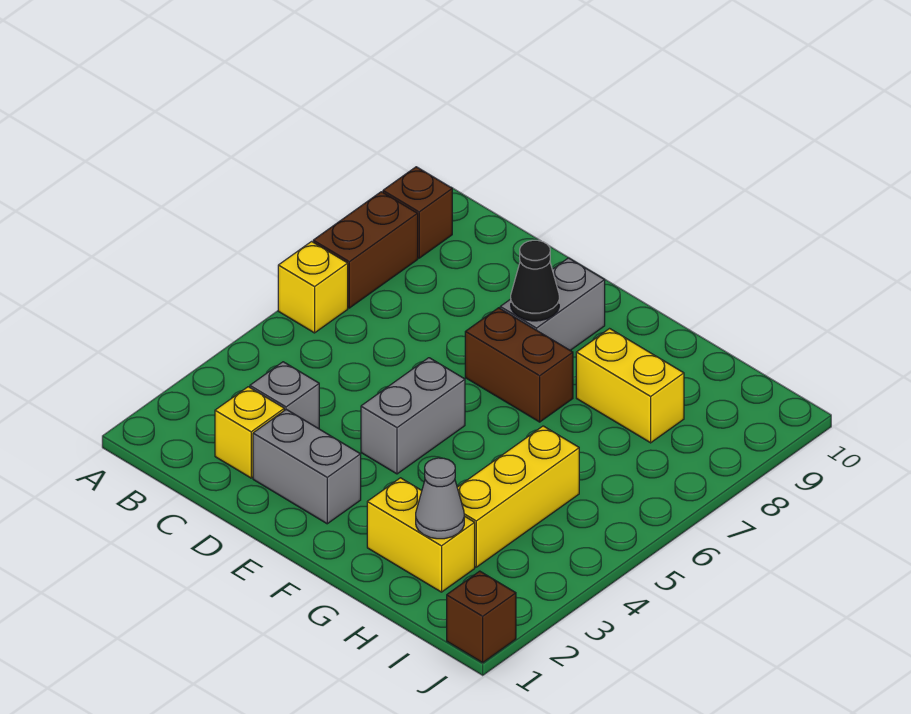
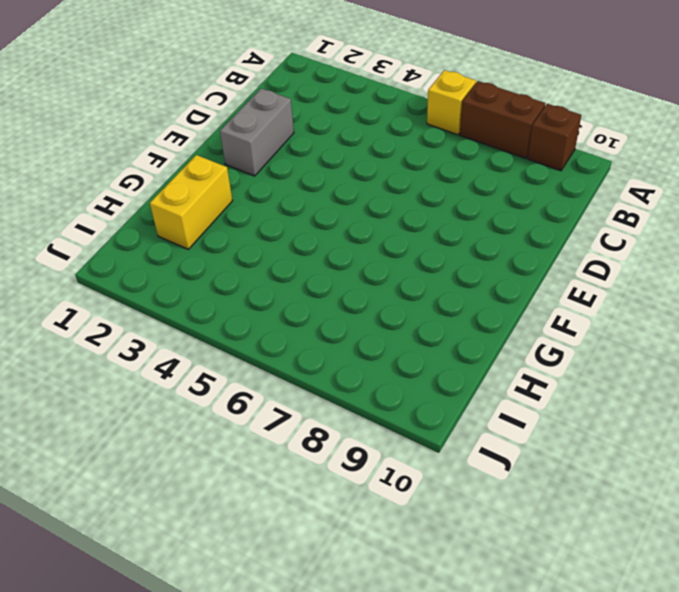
none -> yellow brick C2 level 1
none -> grey brick C3 level 1
none -> grey brick E4:E5 level 1

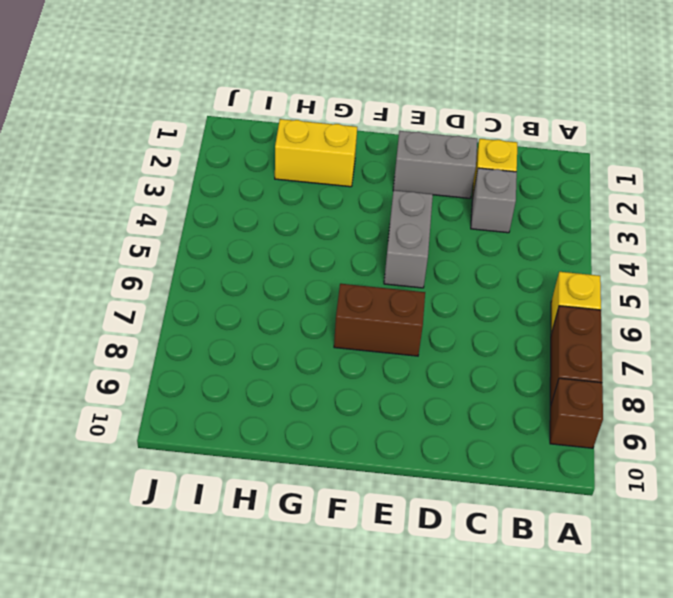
none -> grey brick E8:E9 level 1
none -> yellow brick G8:H8 level 1
none -> yellow brick H3:H5 level 1

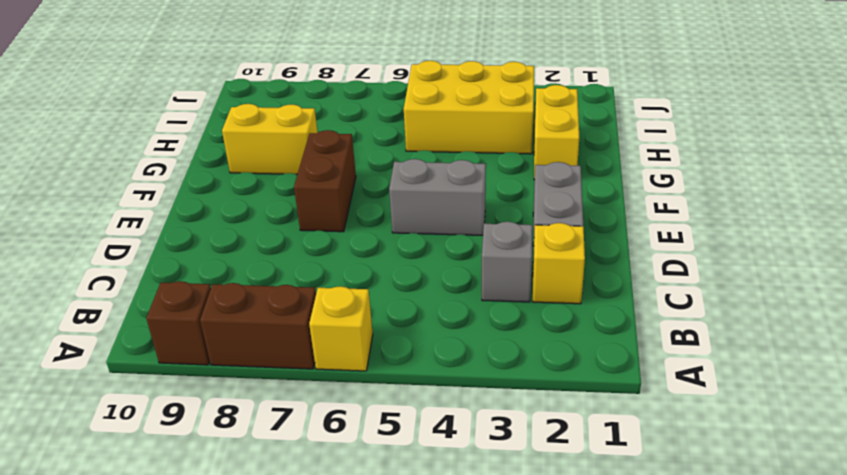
yellow brick G8:G9 level 1 -> yellow brick G8:H8 level 1
yellow brick H3:I5 level 1 -> yellow brick H3:H5 level 1
none -> grey brick E8:E9 level 1
none -> brown brick J1 level 1
none -> black cone E8 level 2

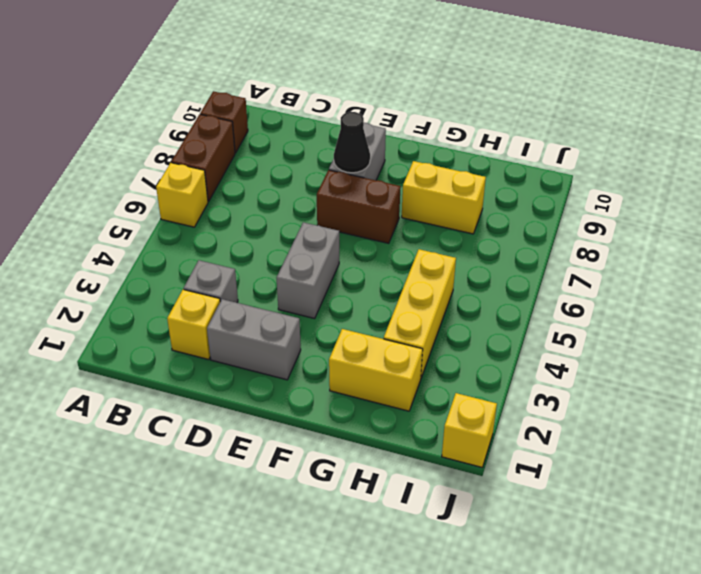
yellow brick J1 level 1 -> brown brick J1 level 1
none -> grey cone H2 level 2

